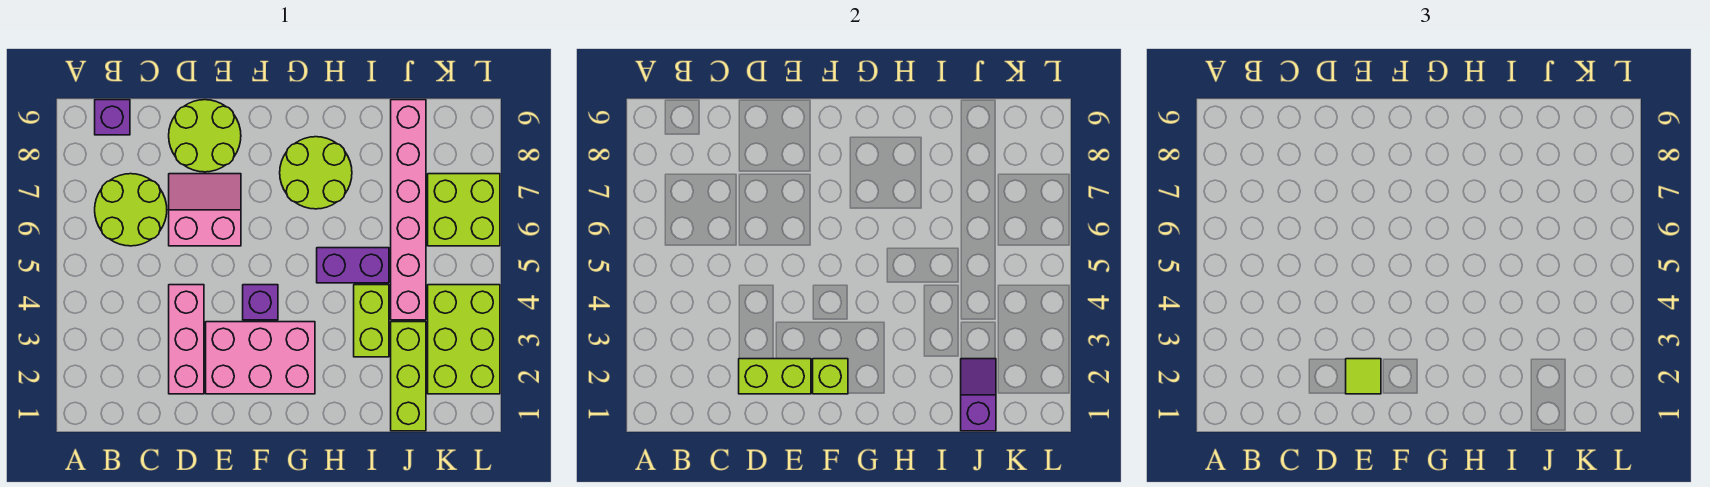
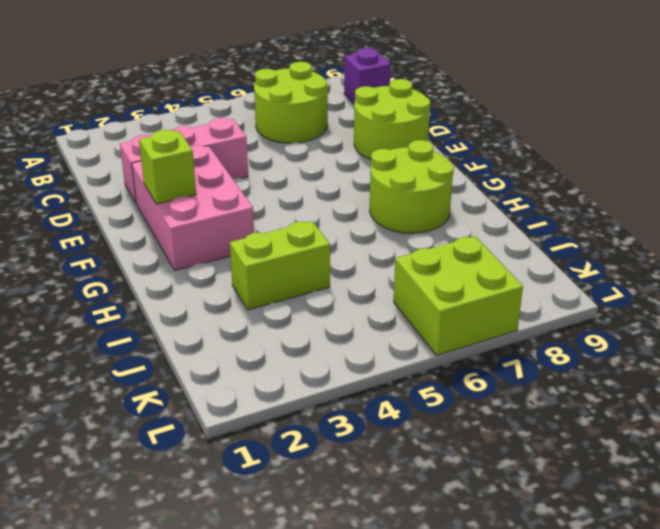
none -> pink slope D6:E7 level 1 top 6
none -> purple brick F4 level 1
none -> purple brick H5:I5 level 1

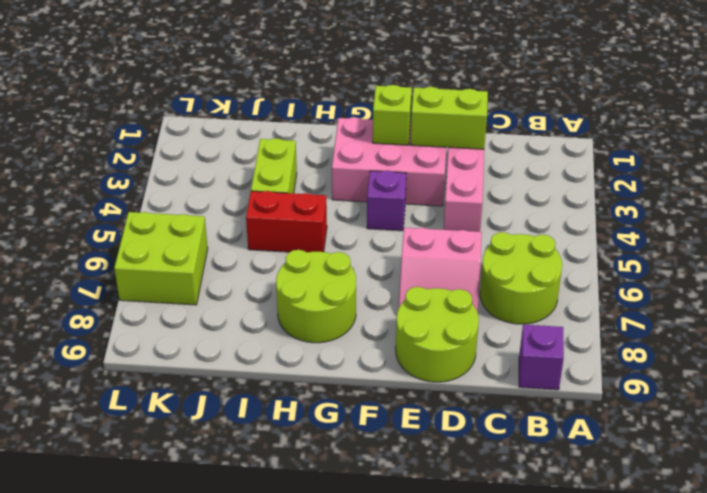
red brick H5:I5 level 1 -> purple brick H5:I5 level 1
none -> lime brick J1:J3 level 1
none -> pink brick J4:J9 level 1
none -> lime brick K2:L4 level 1

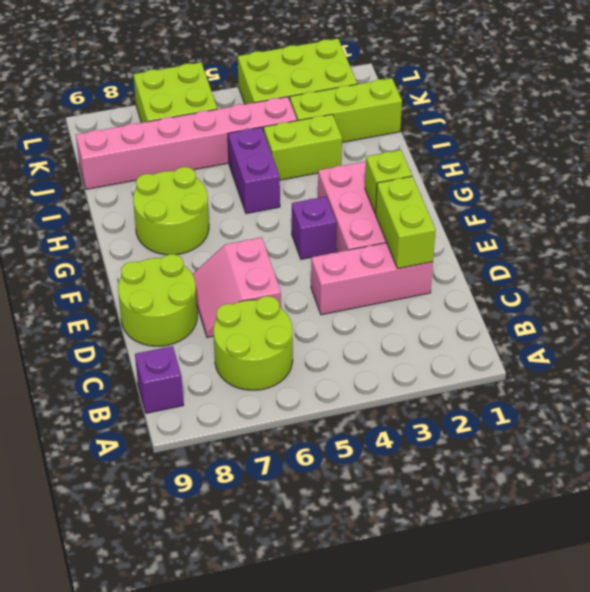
none -> purple slope J1:J2 level 2 top 1
none -> lime tile E2 level 3

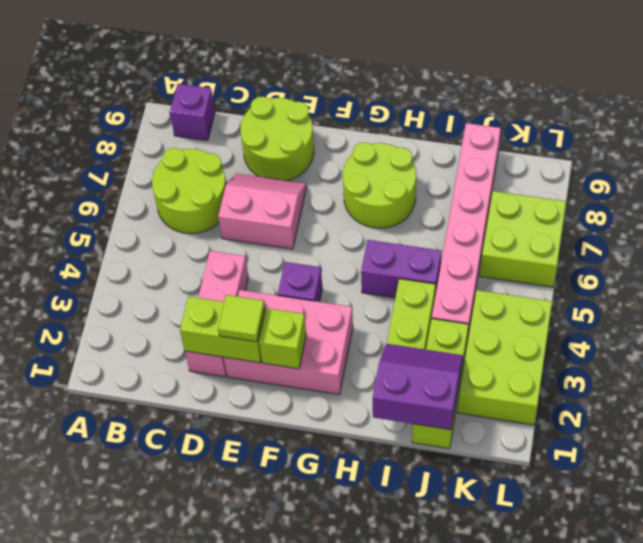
purple slope I1:J2 level 2 top 1 -> purple slope J1:J2 level 2 top 1

